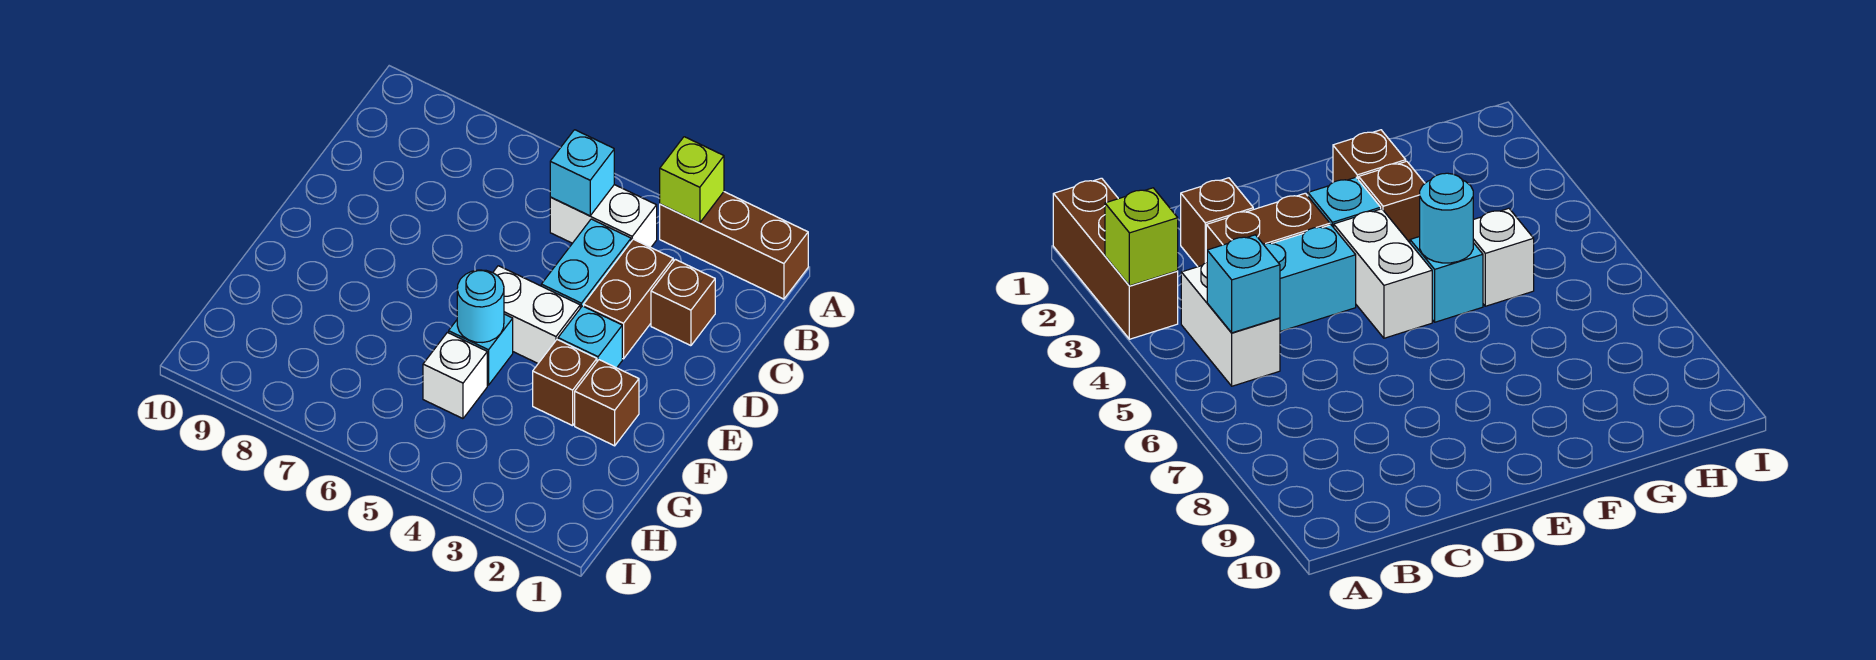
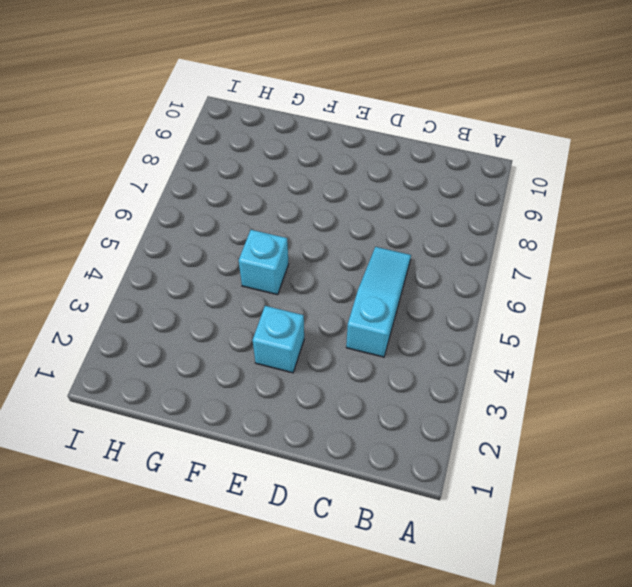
cyan slope C4:C6 level 1 top 4 -> cyan brick C4:D4 level 1
none -> brown brick A1:A3 level 1
none -> white brick B4:B5 level 1
none -> brown brick C2 level 1

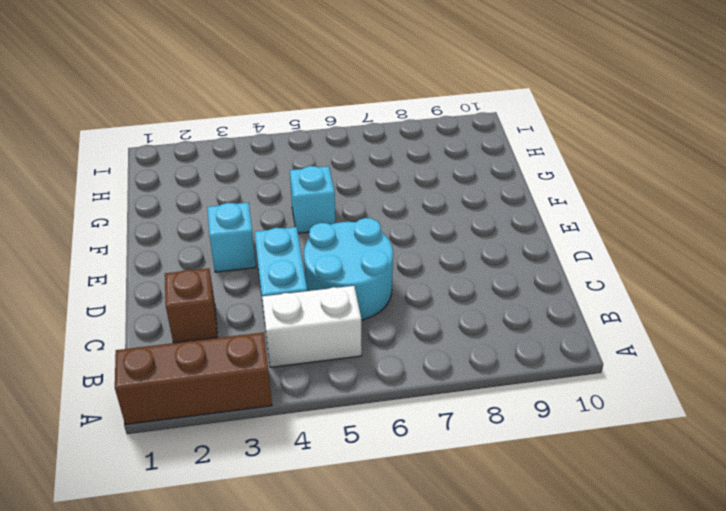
cyan round brick C5:D6 level 1 -> none
none -> brown brick C3:D3 level 1
none -> white brick E4:E5 level 1
none -> brown brick F2 level 1

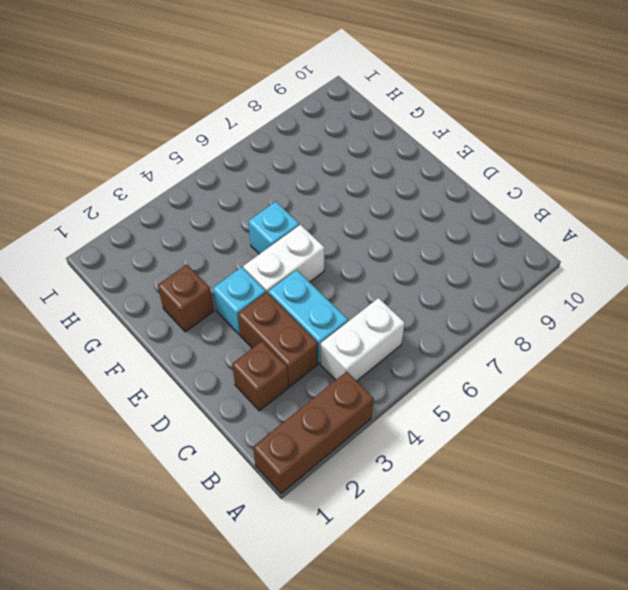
none -> brown brick F3 level 1
none -> white brick G5 level 1
none -> lime brick A3 level 2

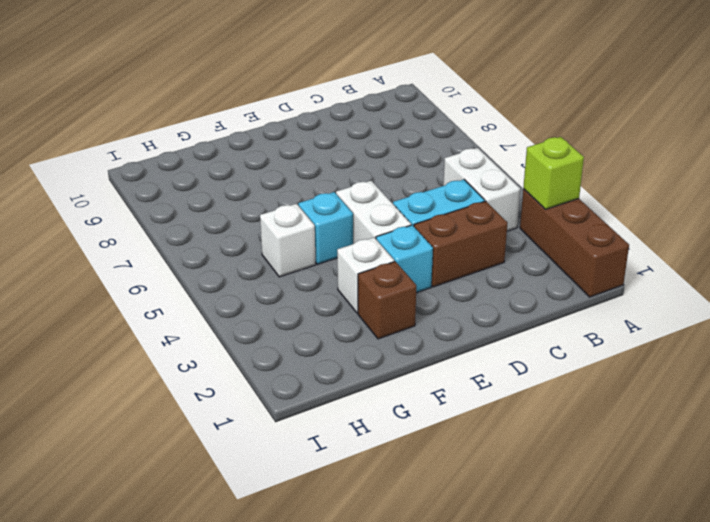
white brick F3 level 1 -> brown brick F3 level 1
none -> brown brick C2 level 1
none -> cyan brick B5 level 2
none -> cyan round brick F5 level 2

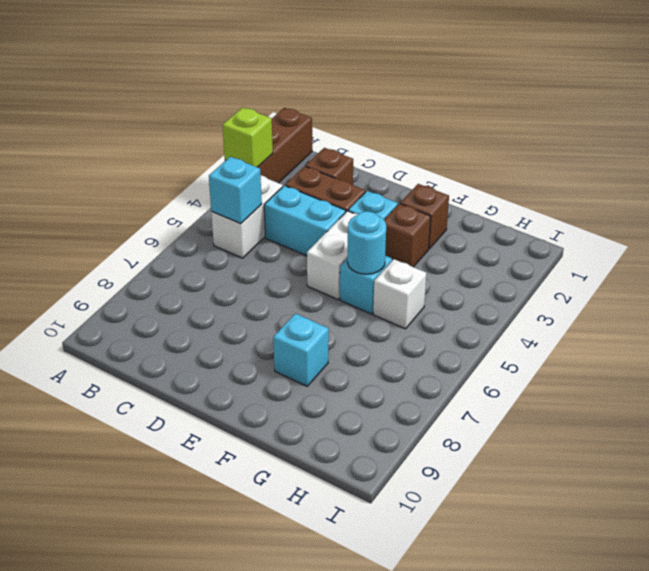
cyan brick F8 level 1 -> none

